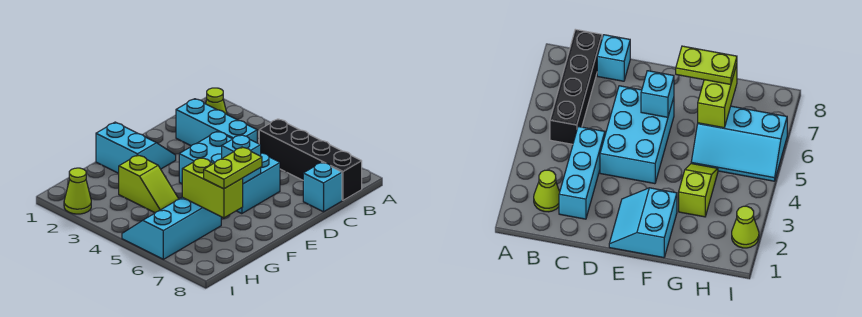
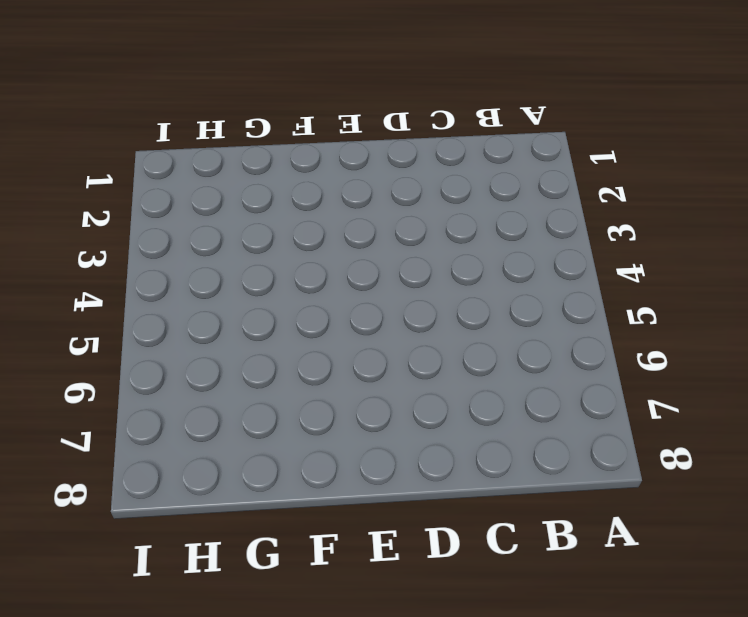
none -> lime cone B2 level 1
none -> black brick B5:B8 level 1
none -> cyan brick C2:C4 level 1

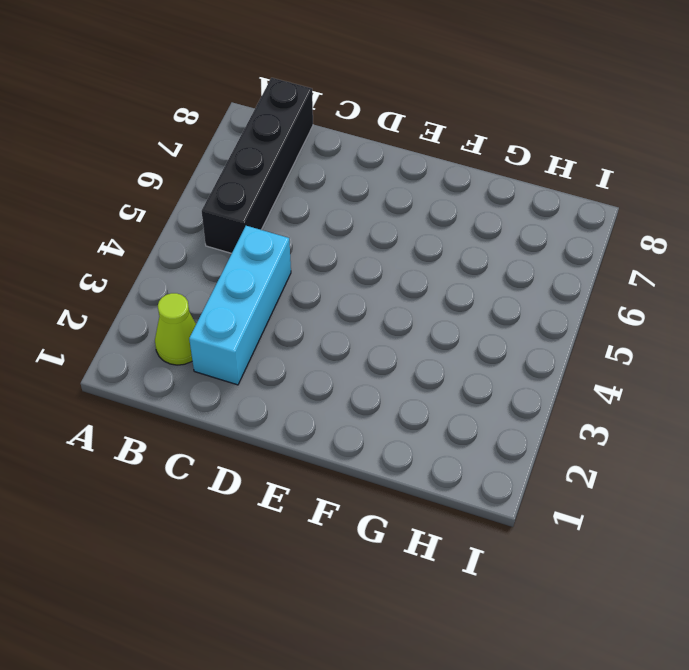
none -> cyan brick C8 level 1
none -> cyan brick D4:E6 level 1
none -> cyan slope E1:F2 level 1 top F

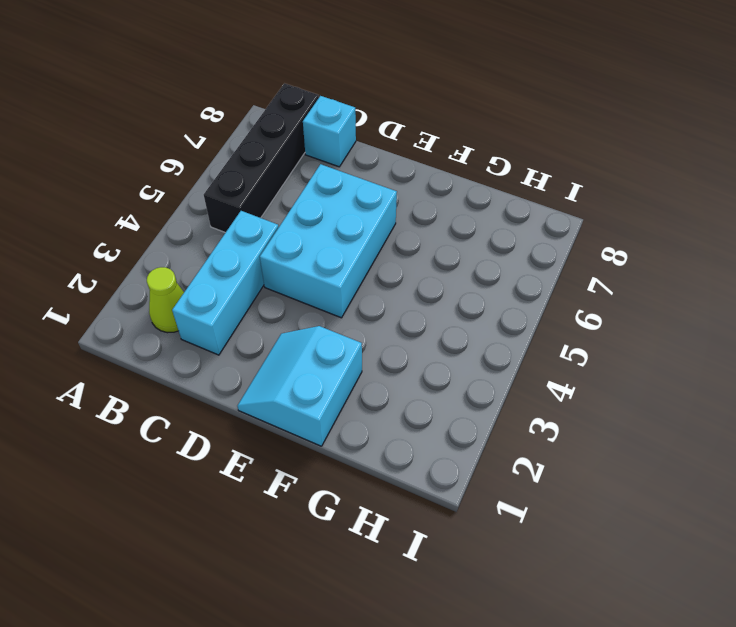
none -> lime slope G3:G4 level 1 top 3
none -> cyan slope G5:I6 level 1 top 6
none -> lime cone I2 level 1

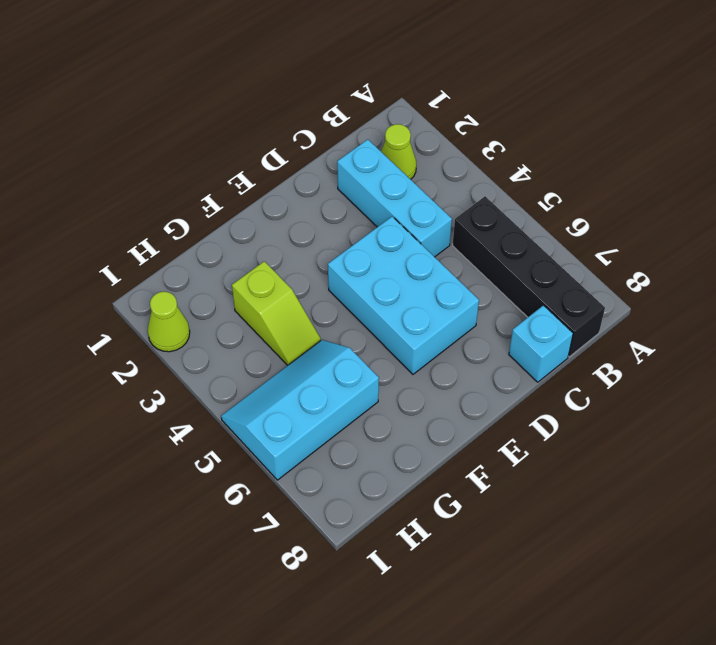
none -> cyan slope E1:F2 level 1 top F
none -> cyan brick E6 level 2
none -> lime brick G6:G7 level 2

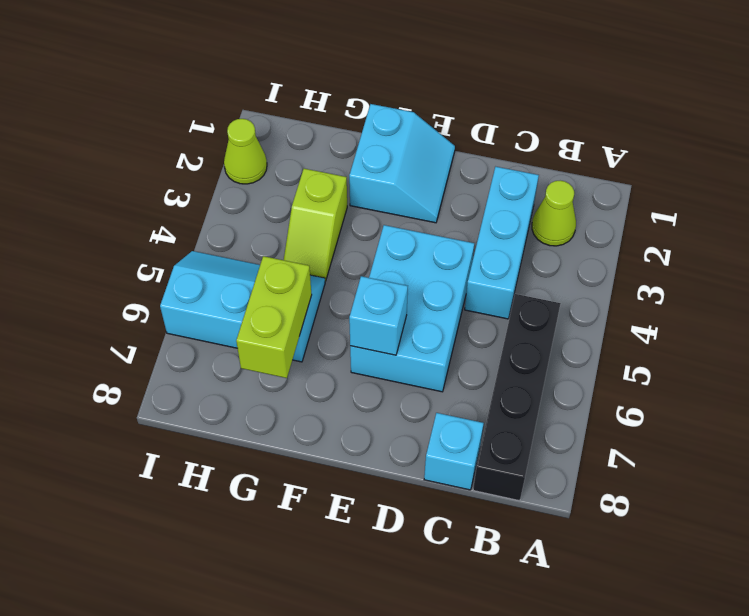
none -> lime plate F7:G7 level 3

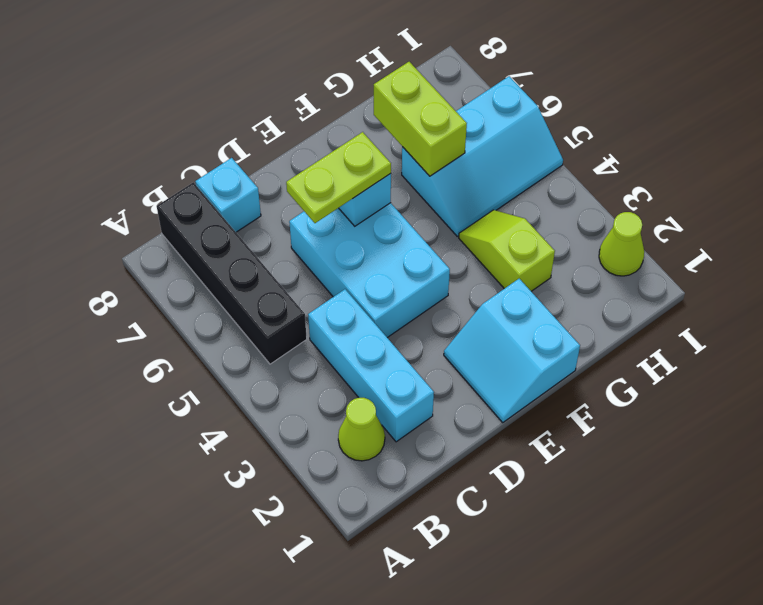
lime plate D6:E6 level 3 -> lime plate F7:G7 level 3

